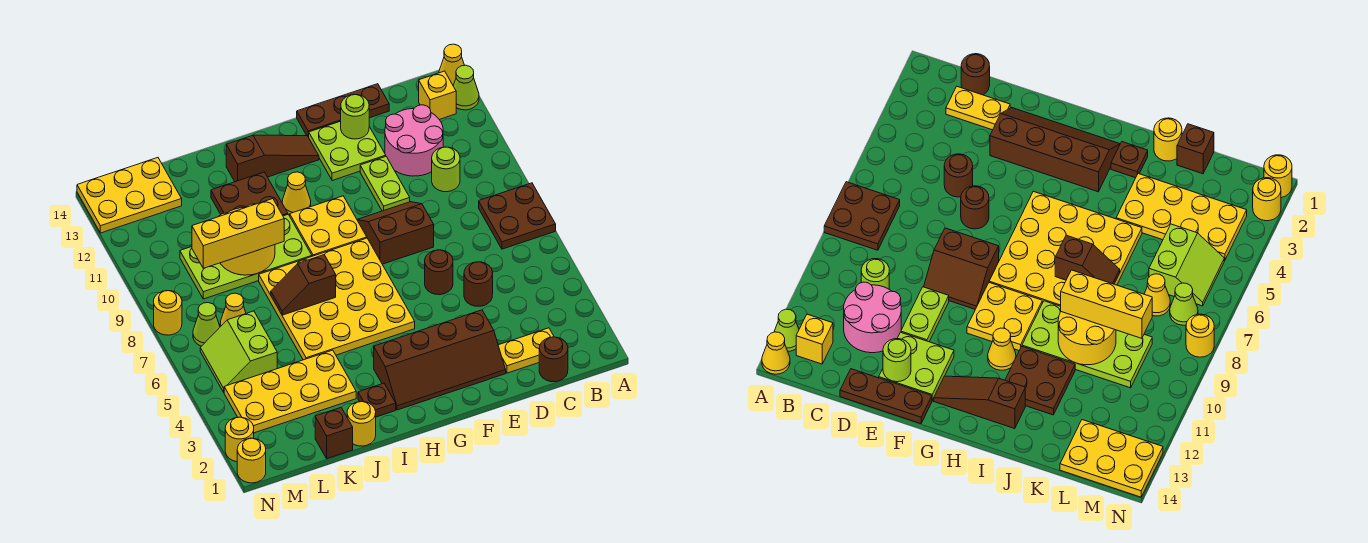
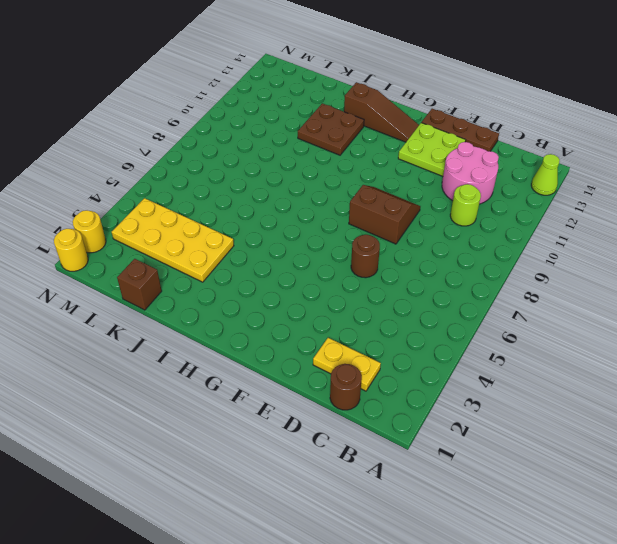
none -> brown plate A7:B8 level 1
none -> yellow cone A14 level 1
none -> yellow brick B13 level 1
none -> brown round brick D5 level 1

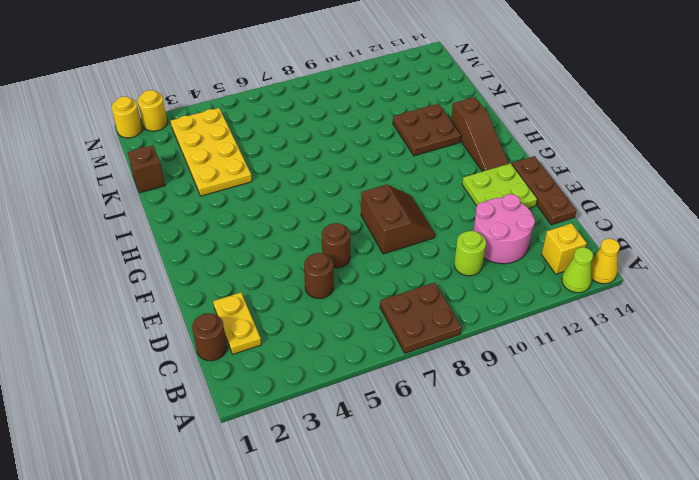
none -> brown slope E2:H3 level 1 top 3
none -> lime plate E10:E11 level 1
none -> yellow plate G5:J8 level 1
none -> yellow plate G9:H10 level 1

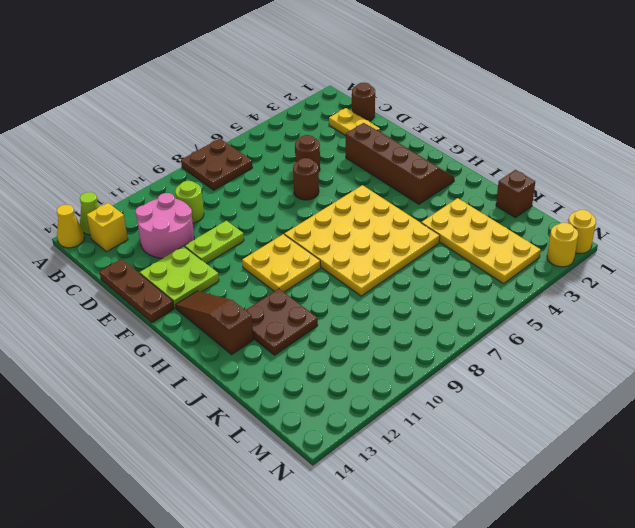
none -> brown slope E8:F9 level 1 top 8
none -> yellow cone H11 level 1
none -> brown plate I2 level 1
none -> lime plate I9:L10 level 1

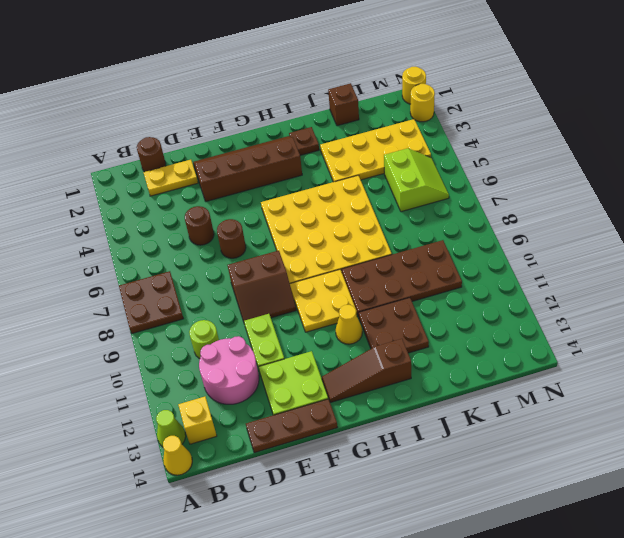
brown plate I9:L10 level 1 -> lime plate I9:L10 level 1
none -> yellow round brick J1 level 1
none -> yellow cone L7 level 1
none -> yellow plate L13:N14 level 1
none -> lime cone M7 level 1

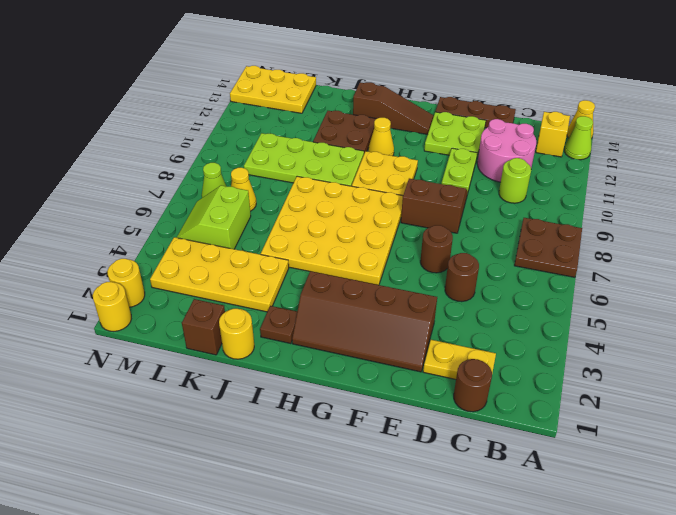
none -> yellow round brick N8 level 1
none -> lime round brick E13 level 2
none -> brown slope I7:J7 level 2 top I
none -> yellow round brick J9:K10 level 2

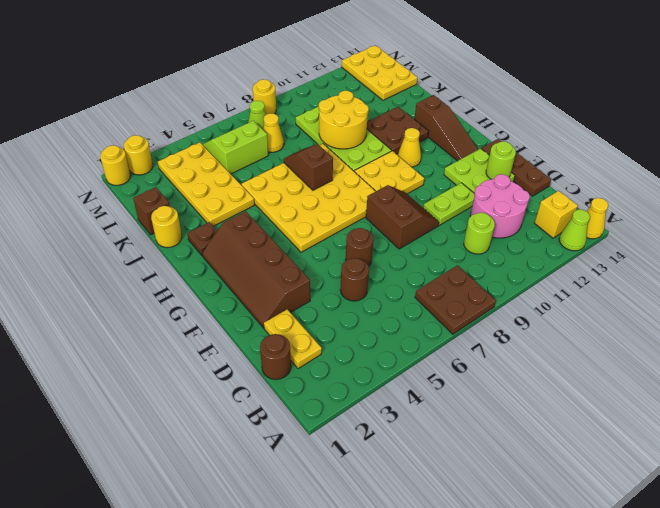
none -> yellow brick J9:L9 level 3

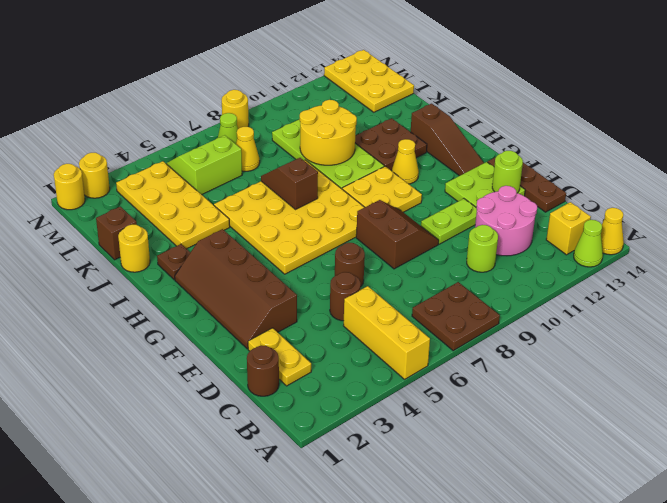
yellow brick A5:C5 level 1 -> yellow brick J9:L9 level 3

